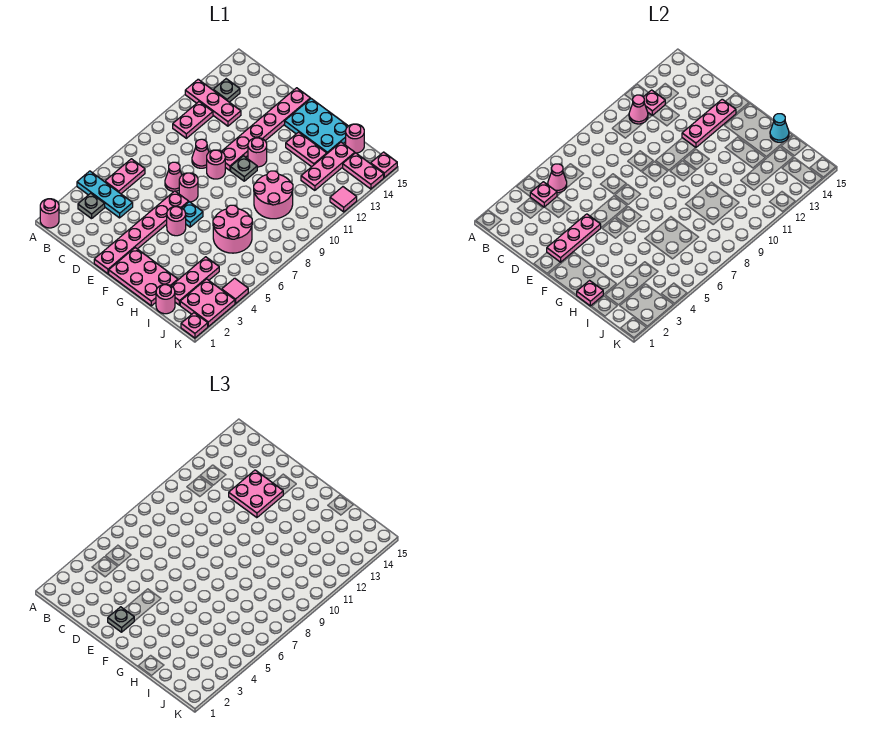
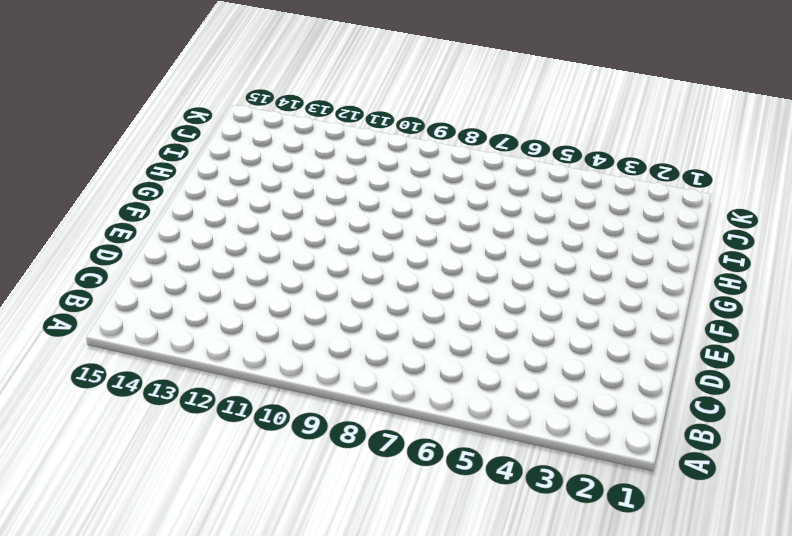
none -> pink round brick A1 level 1
none -> cyan plate A4:C4 level 1
none -> pink plate A12:C12 level 1
none -> grey plate B3 level 1

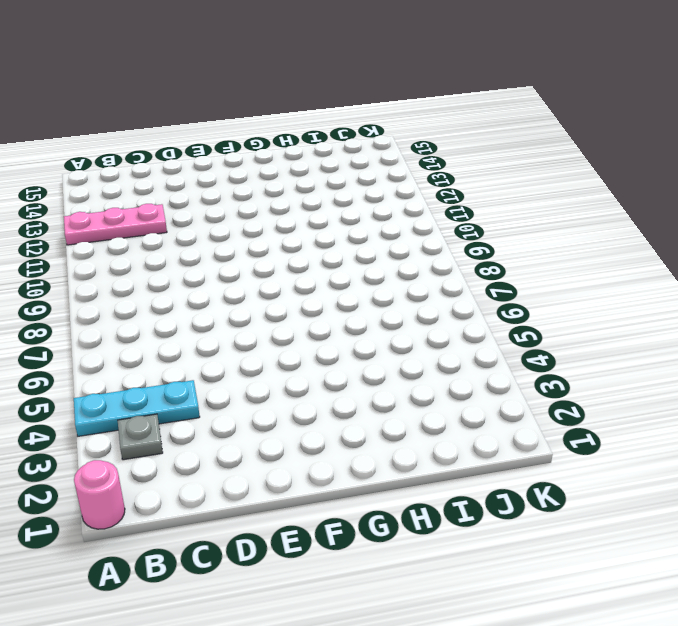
none -> pink plate B5:B6 level 1
none -> pink plate B10:B11 level 1
none -> grey plate B13 level 1
none -> pink cone D7 level 1

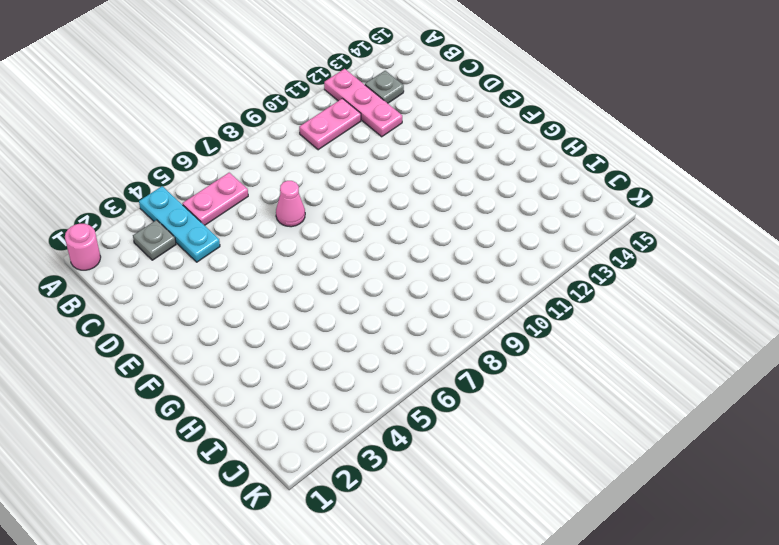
none -> pink cone D9 level 1
none -> pink plate E1:E6 level 1
none -> pink round brick E7 level 1
none -> pink round brick E9 level 1

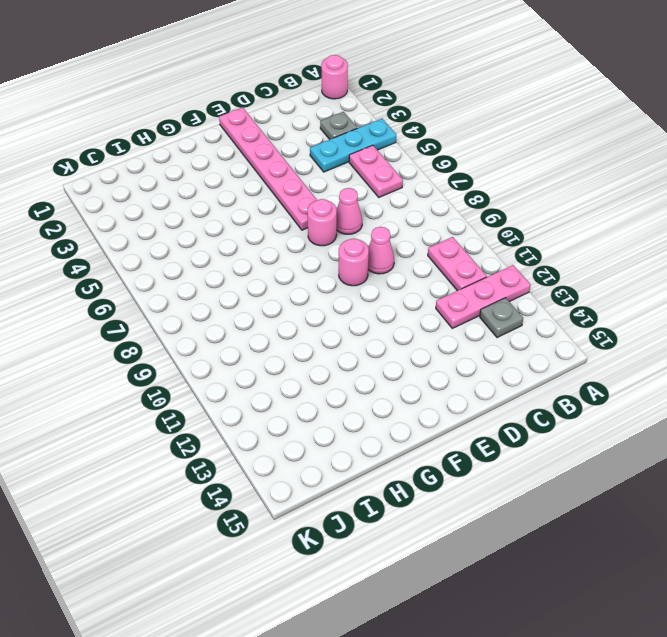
none -> pink plate E10:E15 level 1
none -> pink plate F1:H2 level 1
none -> pink round brick F5 level 1
none -> cyan plate F6 level 1

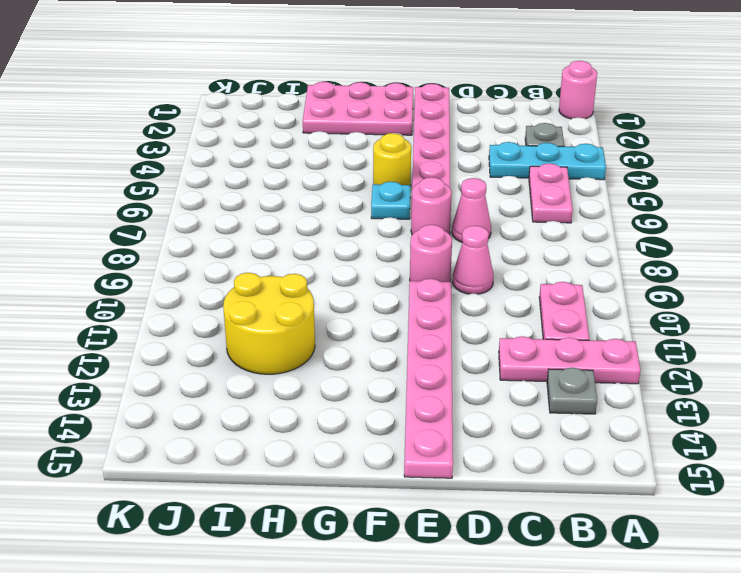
yellow round brick F5 level 1 -> pink round brick F5 level 1
yellow round brick H11:I12 level 1 -> pink plate I12:I14 level 1
none -> grey plate F10 level 1
none -> pink round brick F11 level 1
none -> cyan plate F14:H15 level 1
none -> pink plate G13:H13 level 1

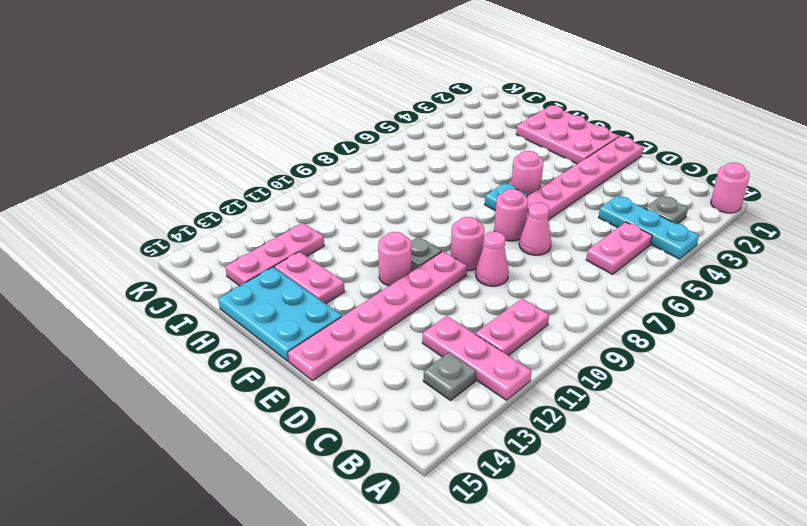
none -> pink round brick H6:I7 level 1
none -> pink round brick H9:I10 level 1
none -> pink round brick I1 level 1
none -> pink plate I2:I4 level 1

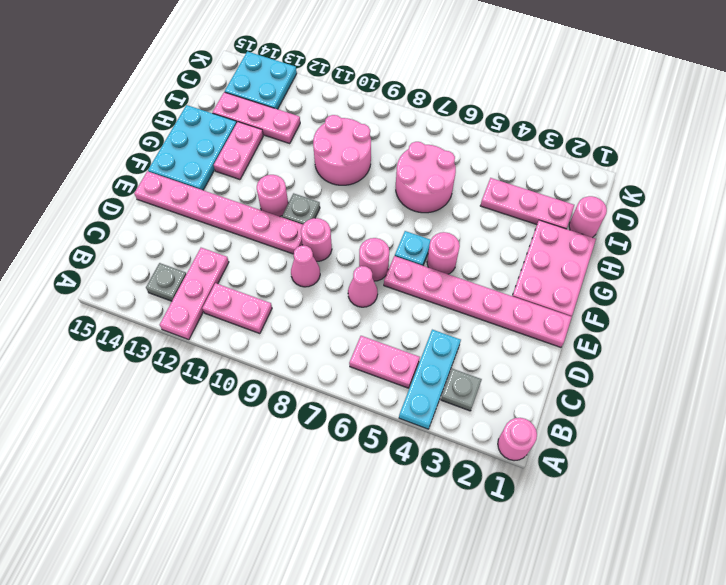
cyan plate J13:K14 level 1 -> pink plate J14:K14 level 1
none -> pink round brick I15 level 1
none -> pink plate J2:K3 level 1
none -> pink plate K1 level 1
none -> pink tile K4 level 1

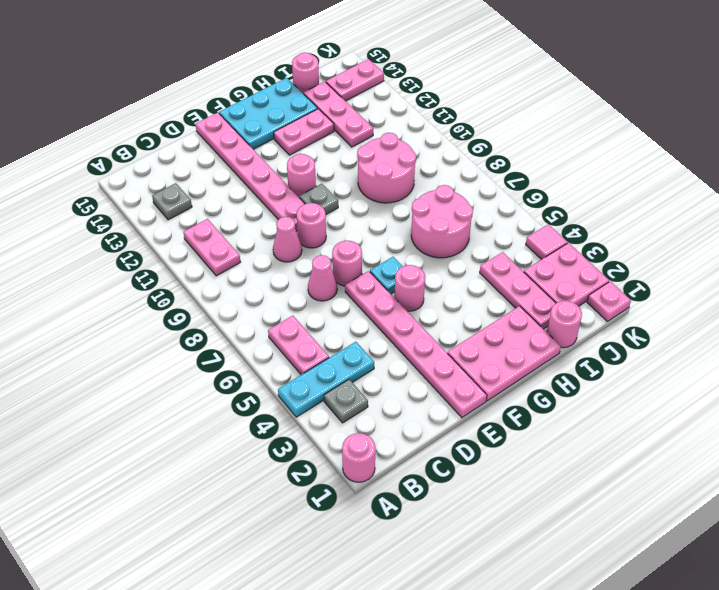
none -> pink plate A12:C12 level 1
none -> pink tile K12 level 1
none -> pink plate K15 level 1
none -> pink plate B4 level 2

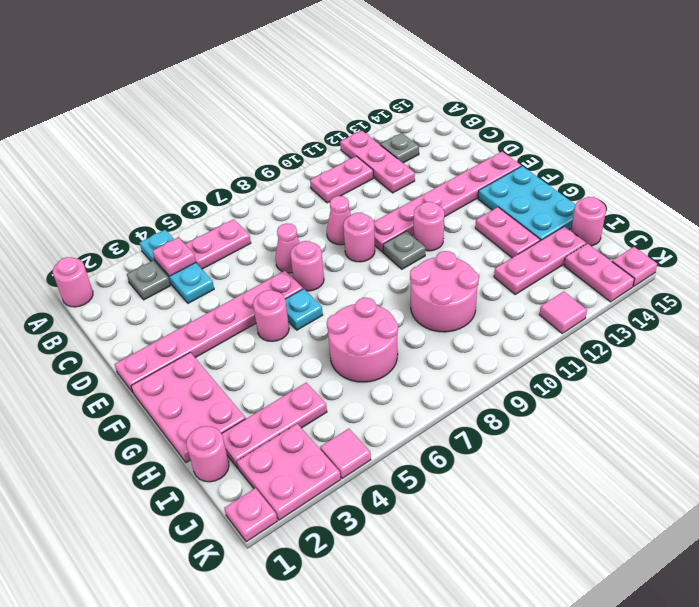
none -> pink cone B5 level 2
none -> pink cone B11 level 2
none -> pink plate B12 level 2
none -> pink plate E2:E4 level 2

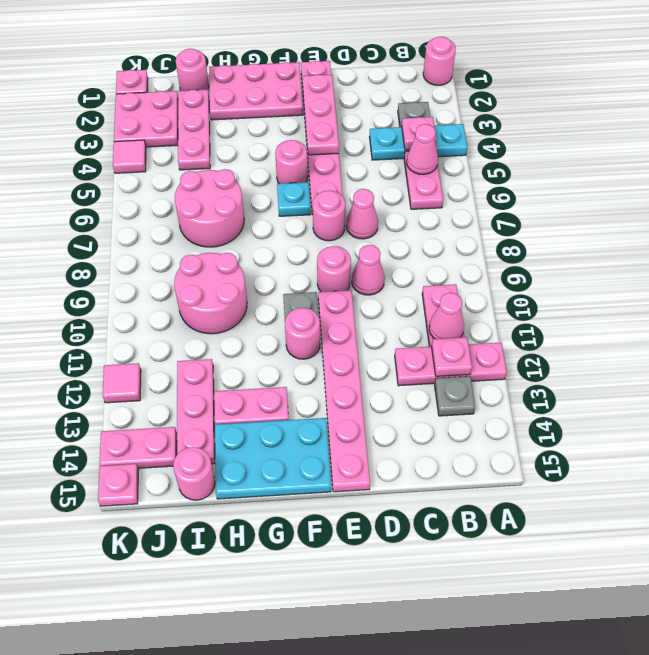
none -> pink plate E12:E14 level 2
none -> pink plate H1 level 2
none -> cyan cone H15 level 2
none -> pink plate D12:E13 level 3

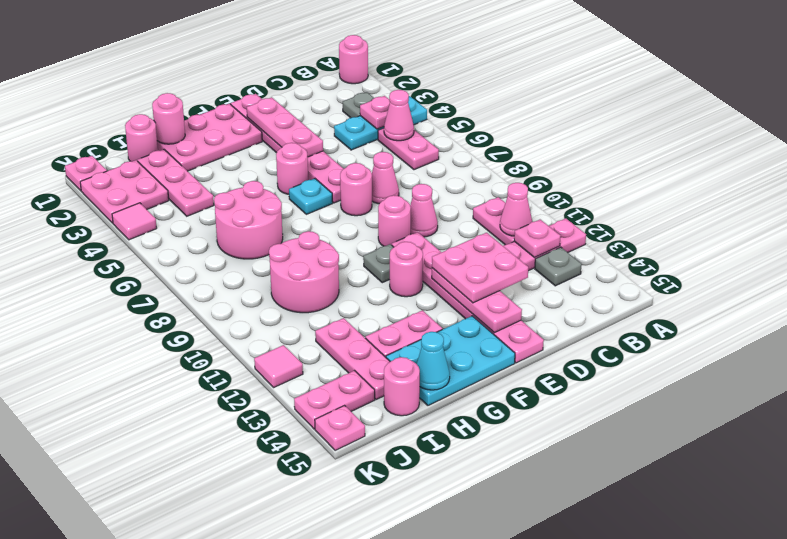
pink round brick H1 level 2 -> pink plate H1 level 2
none -> grey plate E2 level 3

